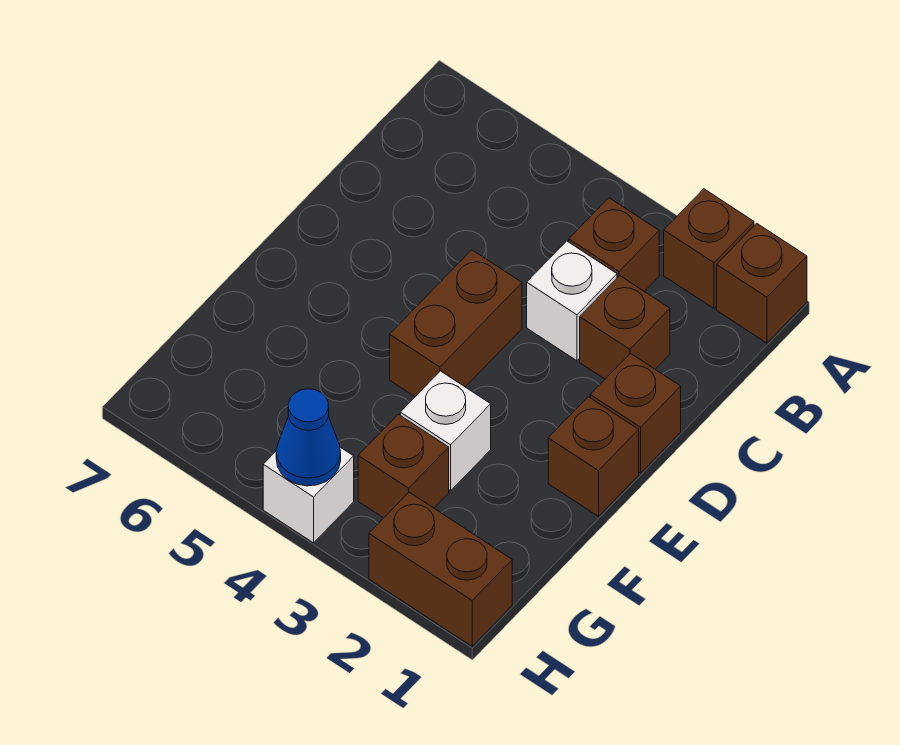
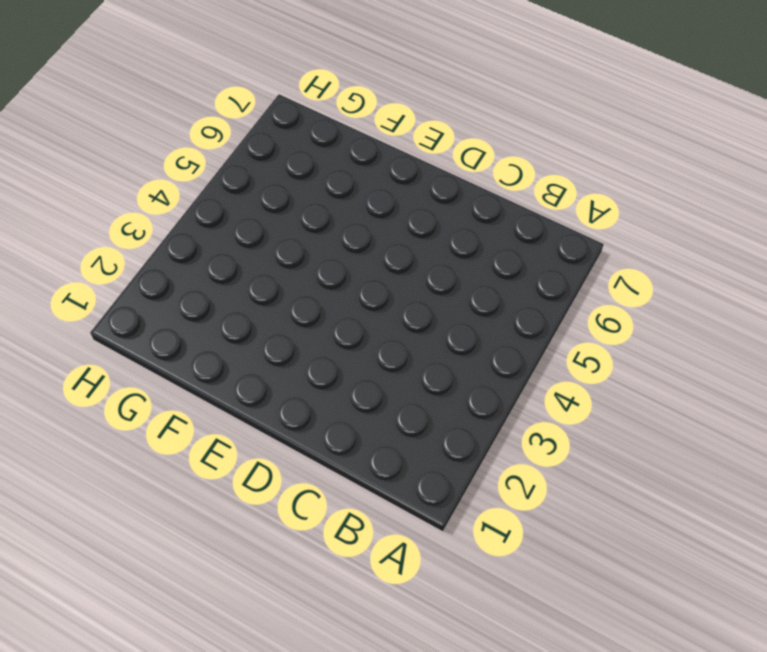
none -> brown brick A1 level 1
none -> brown brick A2 level 1
none -> brown brick B3 level 1

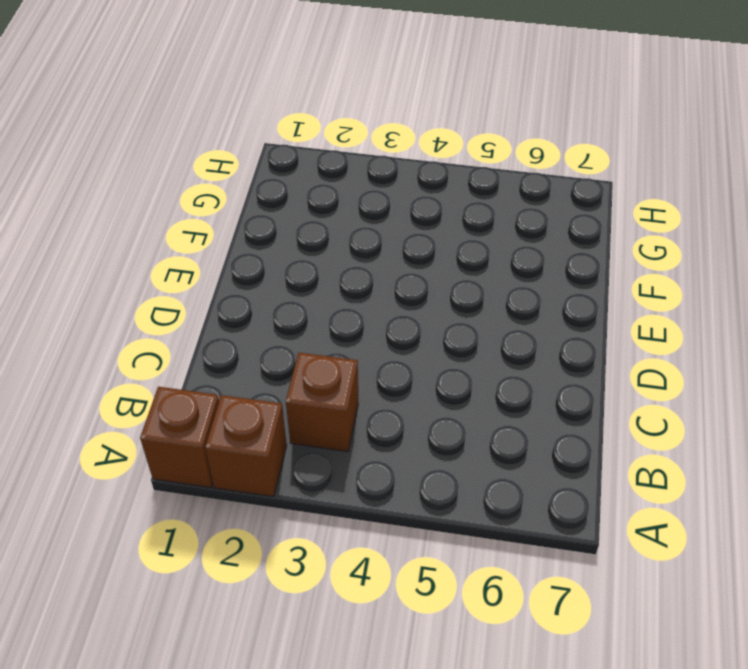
none -> brown brick C2 level 1
none -> white brick C3 level 1
none -> brown brick D1 level 1

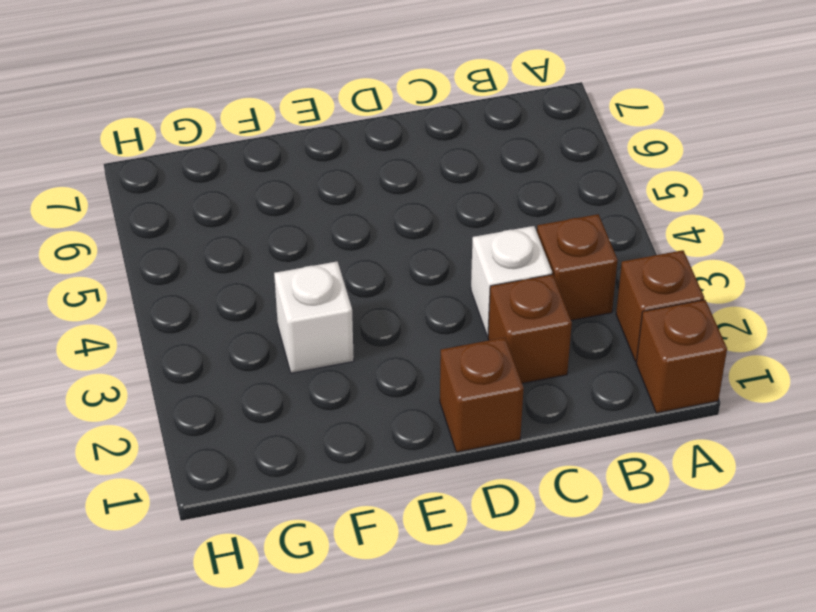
none -> brown brick D4:E4 level 1
none -> brown brick E1 level 1
none -> brown brick G3 level 1

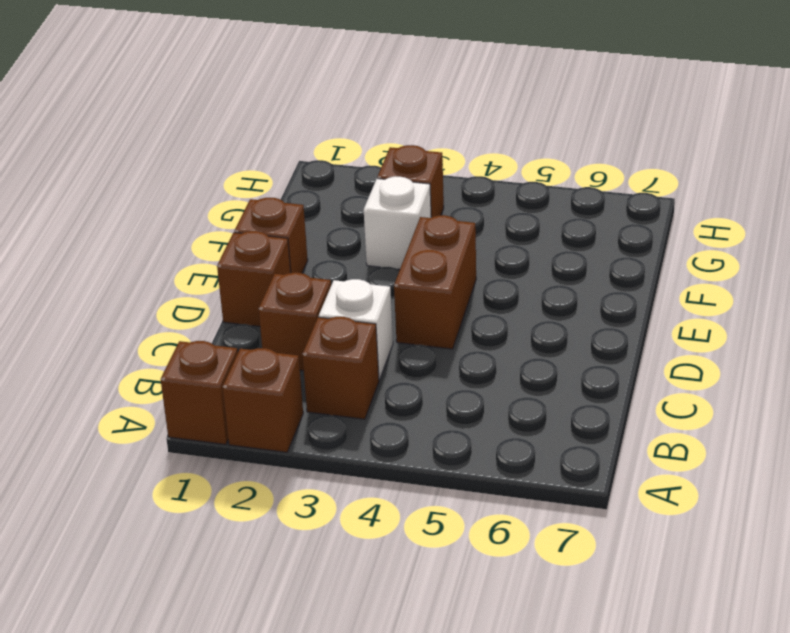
none -> brown brick H1:H2 level 1
none -> white brick H4 level 1
none -> blue cone H4 level 2

